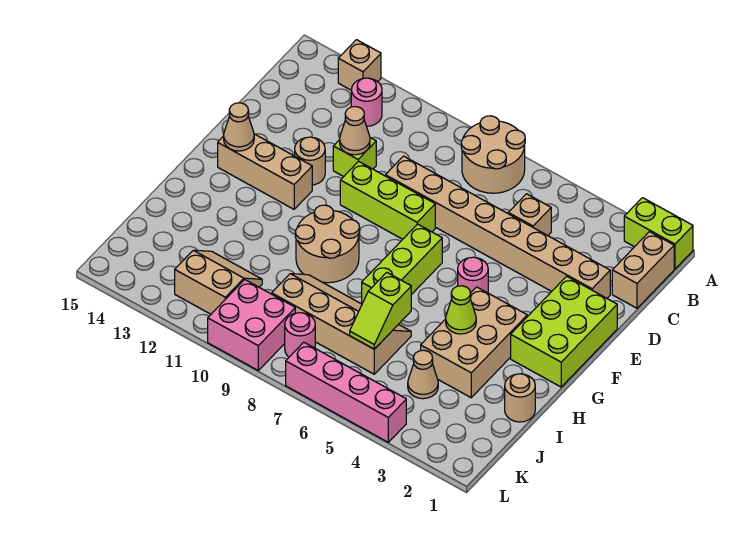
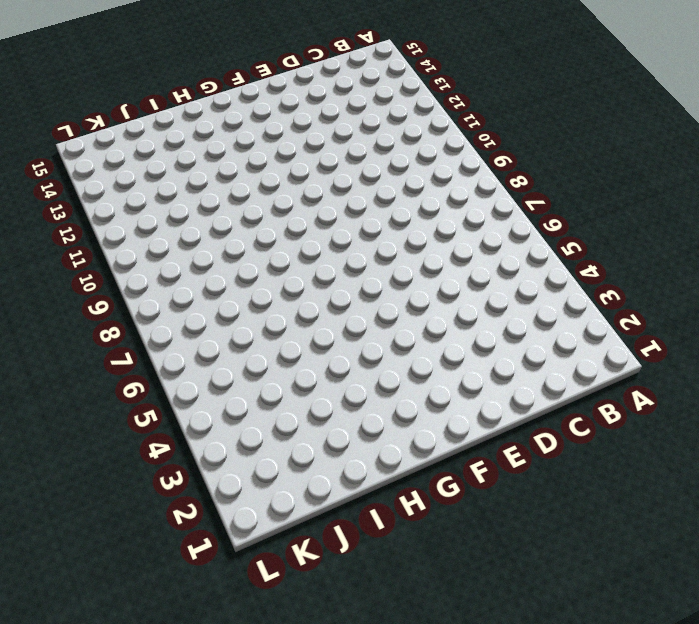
none -> lime brick A1:A2 level 1
none -> tan round brick A7:B8 level 1
none -> tan brick A13 level 1

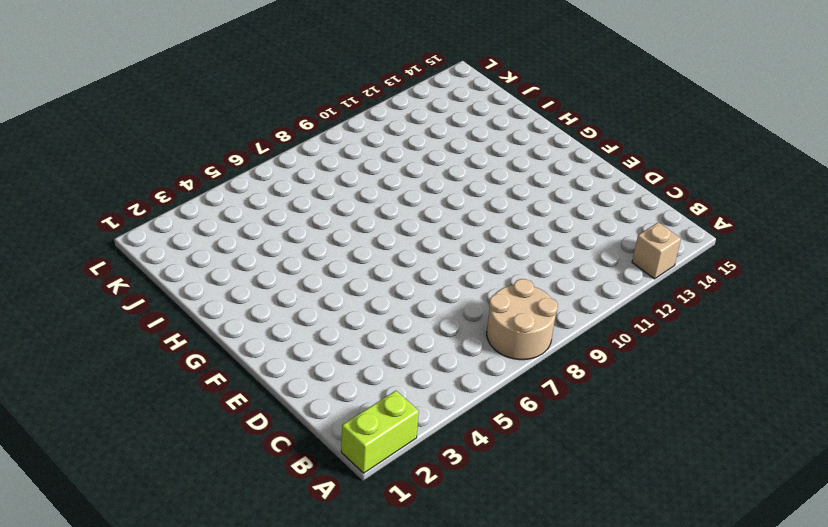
none -> tan brick B1:C1 level 1
none -> pink round brick B12 level 1
none -> tan brick C5 level 1

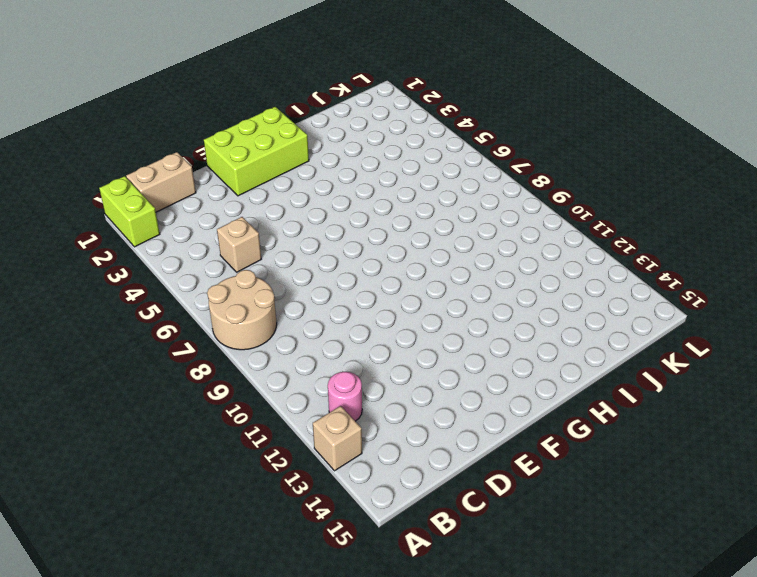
none -> tan brick D2:D9 level 1
none -> lime brick D11 level 1
none -> lime brick E8:E10 level 1

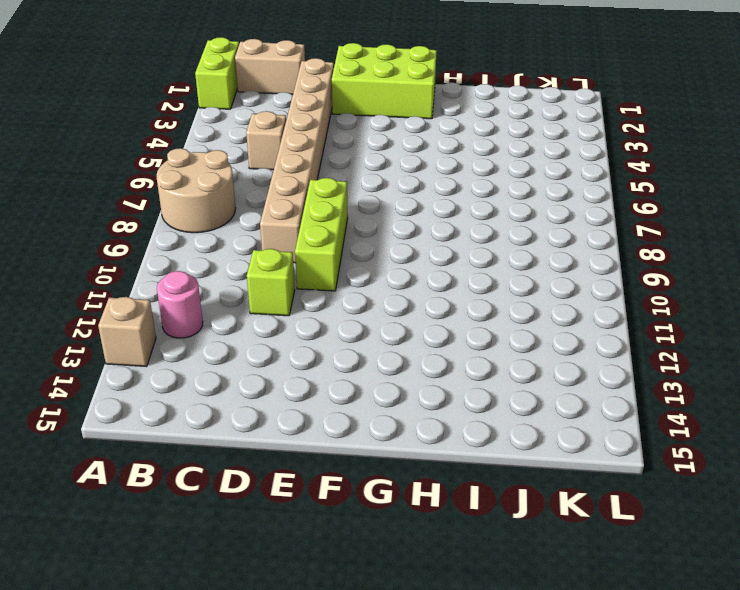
none -> tan round brick E12 level 1
none -> pink round brick F5 level 1
none -> lime brick F7:H7 level 1

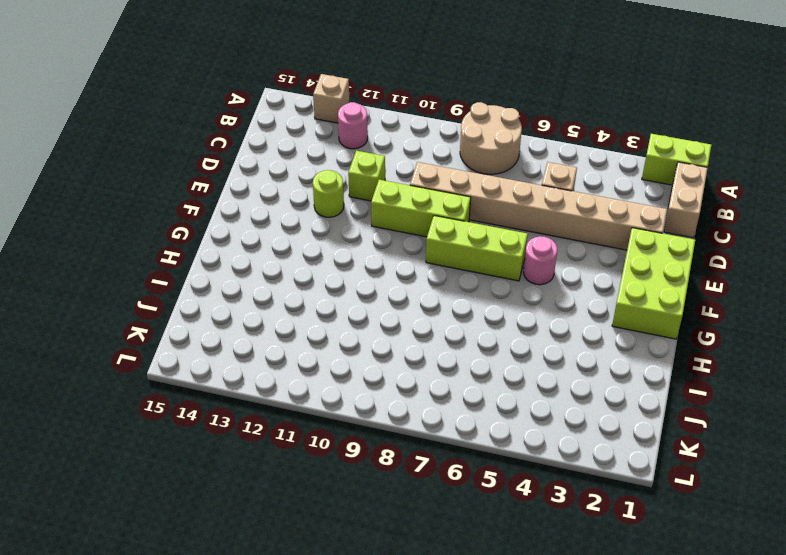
lime round brick E12 level 1 -> tan round brick E12 level 1
lime brick F6:F8 level 1 -> lime brick F7:H7 level 1
none -> tan brick F12:F14 level 1
none -> tan brick G3:I4 level 1
none -> tan round brick G9:H10 level 1

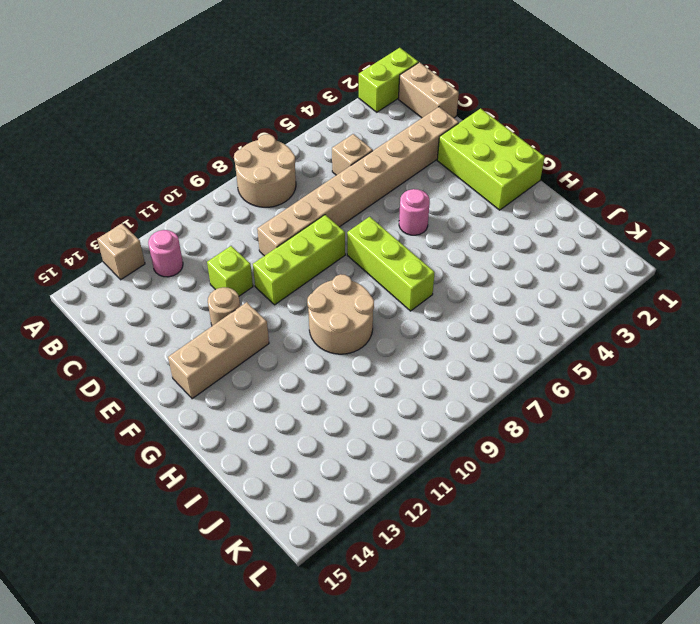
none -> tan brick G3:I4 level 1
none -> tan round brick I1 level 1
none -> tan slope I6:J9 level 1 top J

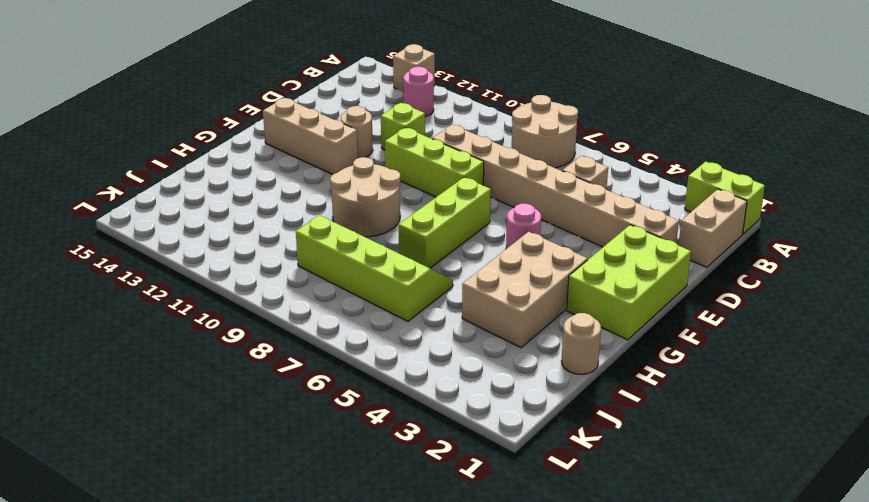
lime slope I6:J9 level 1 top J -> tan slope I6:J9 level 1 top J
none -> tan cone J4 level 1
none -> tan slope J11:K12 level 1 top K
none -> pink round brick K8 level 1

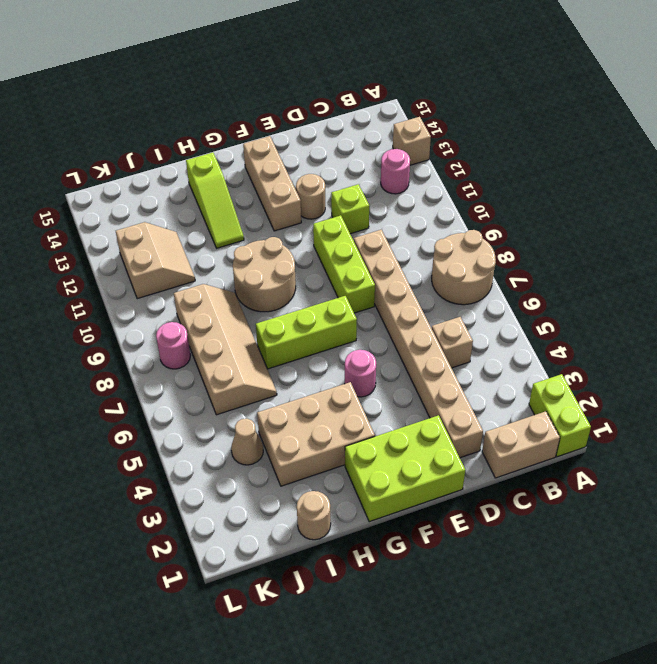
lime slope H12:H14 level 1 top 14 -> none
none -> pink brick K9:L10 level 1
none -> pink brick L4:L7 level 1
none -> tan cone D11 level 2

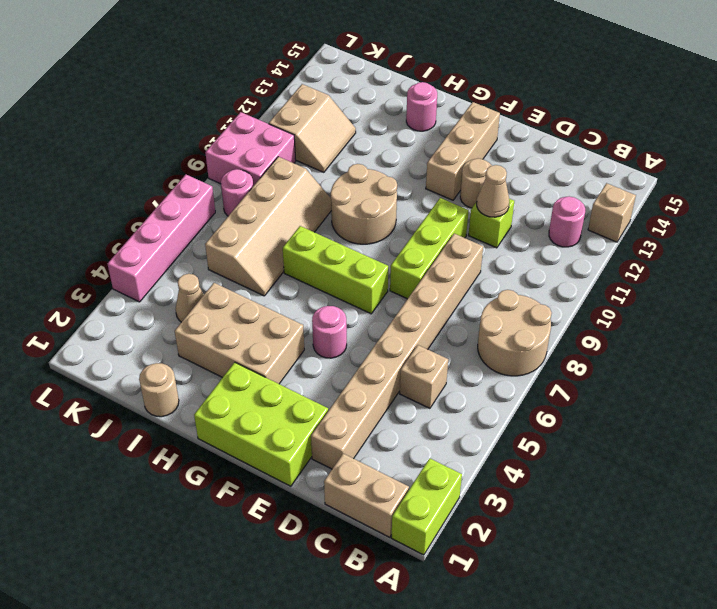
pink round brick H14 level 1 -> none
none -> tan cone F14 level 2
none -> lime cone H4 level 2
none -> lime slope I6:J6 level 2 top I

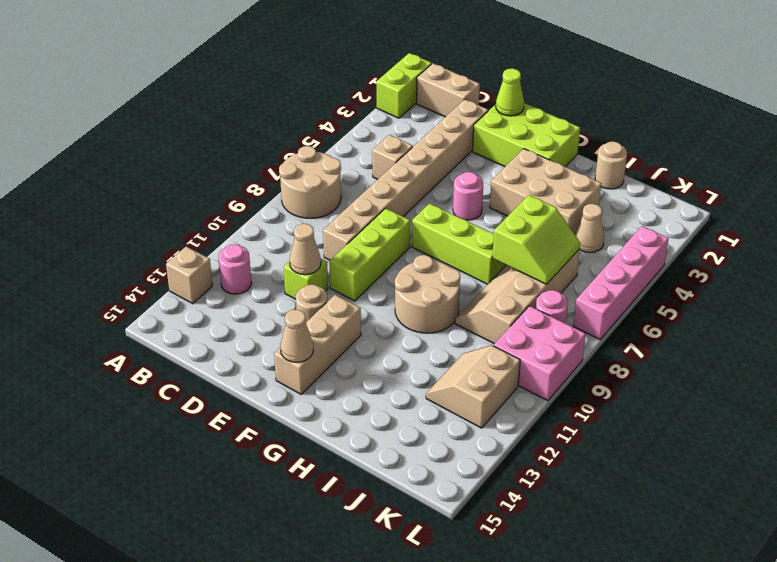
lime cone E1 level 2 -> lime cone H4 level 2
lime slope I6:J7 level 2 top I -> lime slope I6:J6 level 2 top I

